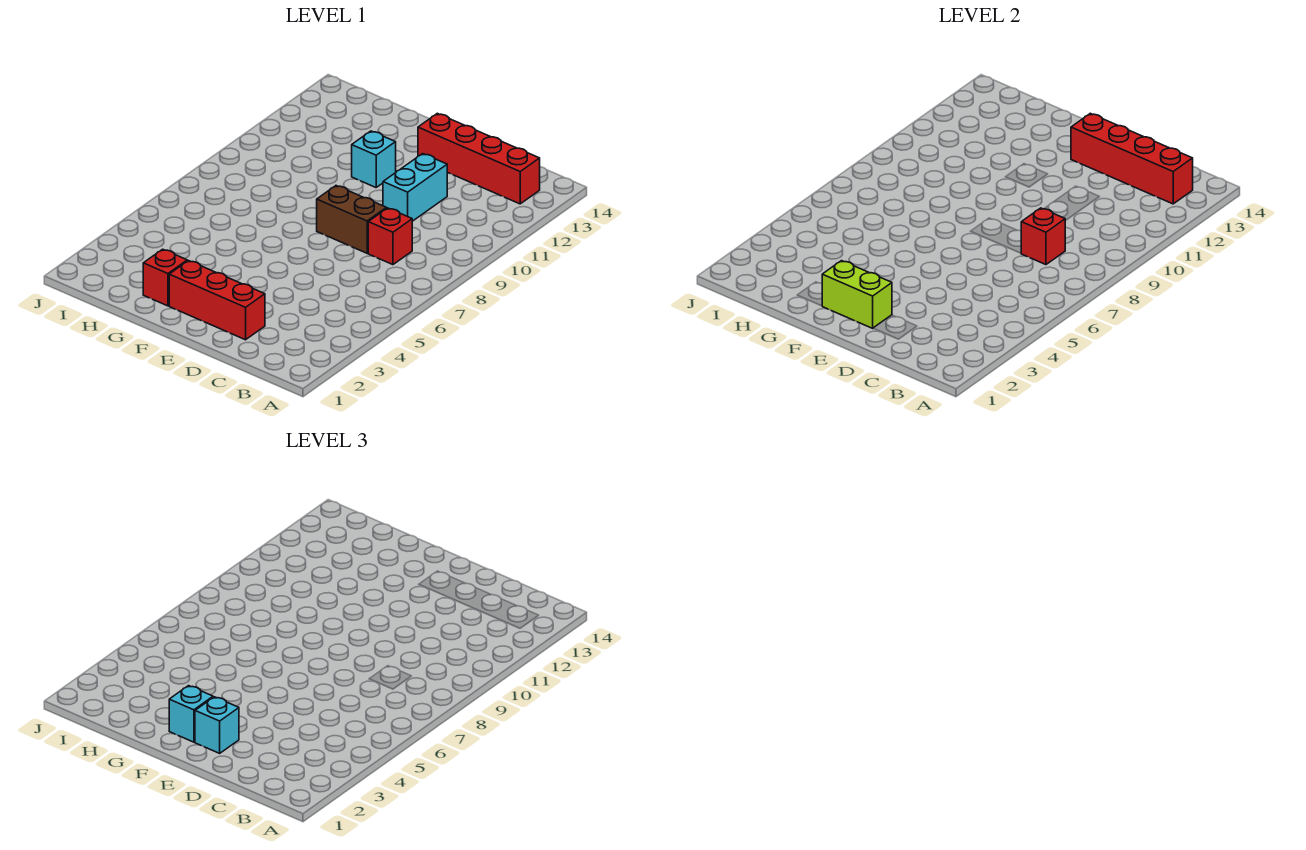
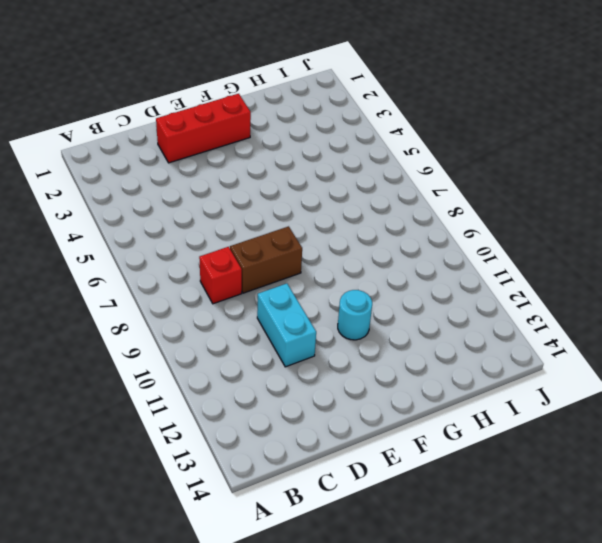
cyan round brick F11 level 1 -> cyan brick F11 level 1
none -> red brick B13:E13 level 1
none -> red brick G2 level 1
none -> red brick B13:E13 level 2

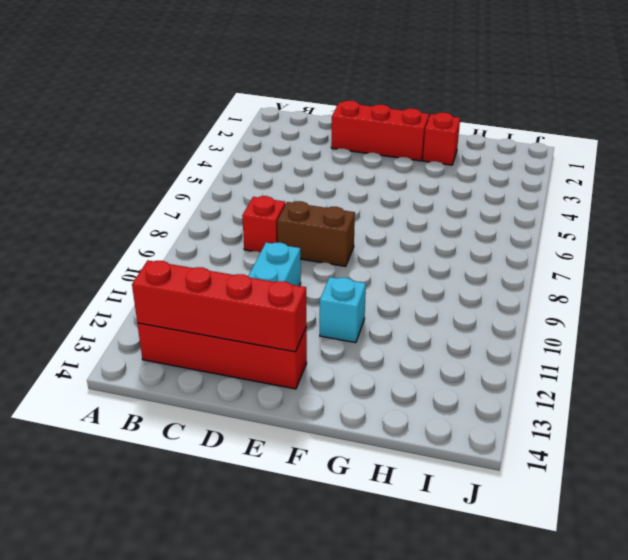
none -> red brick C8 level 2
none -> lime brick E2:F2 level 2
none -> cyan brick E2 level 3

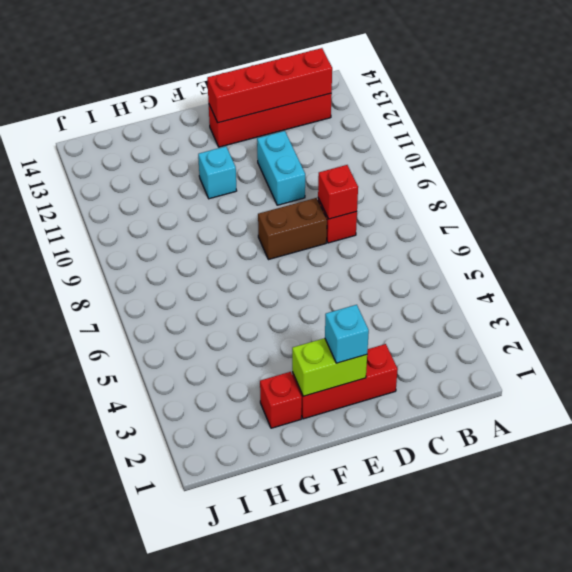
none -> cyan brick F2 level 3

